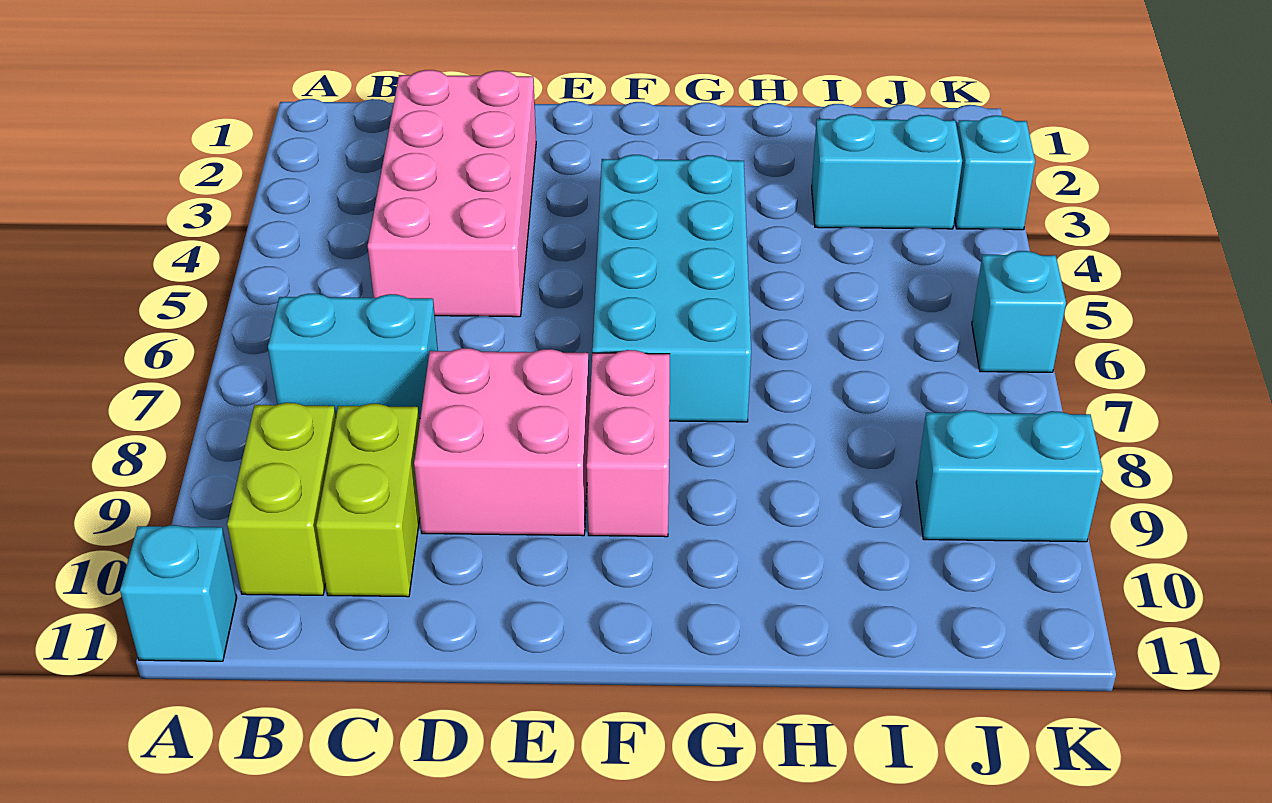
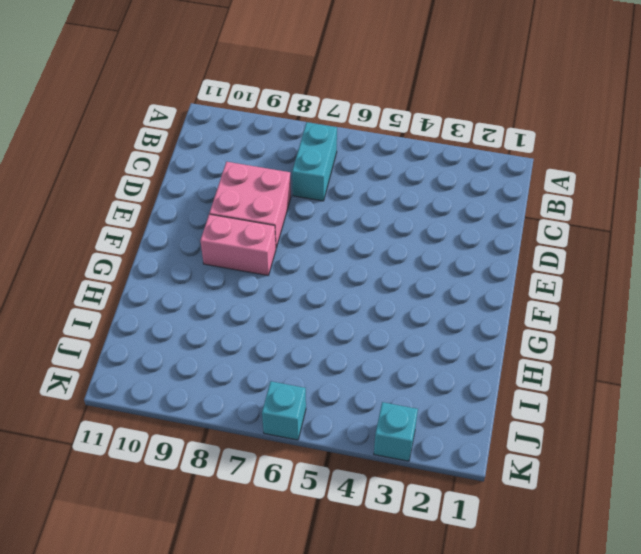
none -> cyan brick A11 level 1
none -> lime brick B9:B10 level 1
none -> pink brick C2:D5 level 1

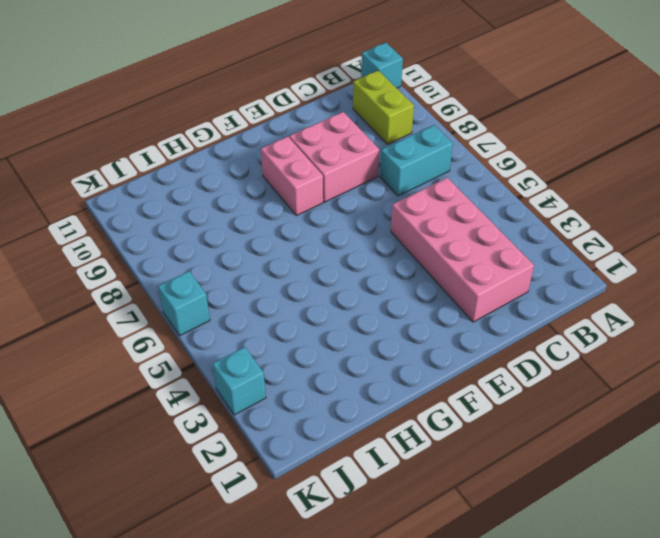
none -> lime brick C9:C10 level 1
none -> cyan brick F4:G7 level 1
none -> cyan brick I3:J3 level 1

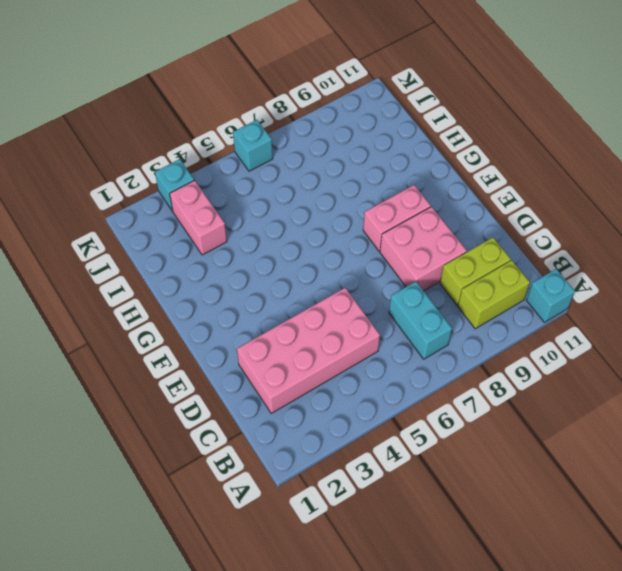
pink brick I3:J3 level 1 -> cyan brick I3:J3 level 1
none -> cyan brick F4:G7 level 1
none -> cyan brick J9:K9 level 1

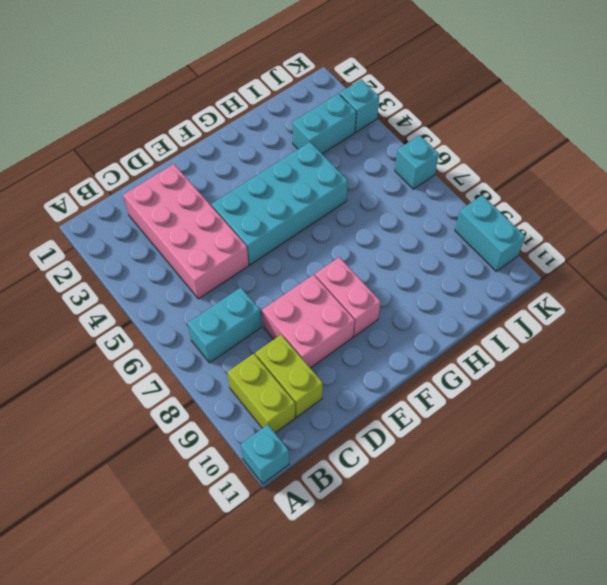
cyan brick E4:H5 level 1 -> cyan brick F4:G7 level 1
cyan brick K9:K10 level 1 -> cyan brick J9:K9 level 1

